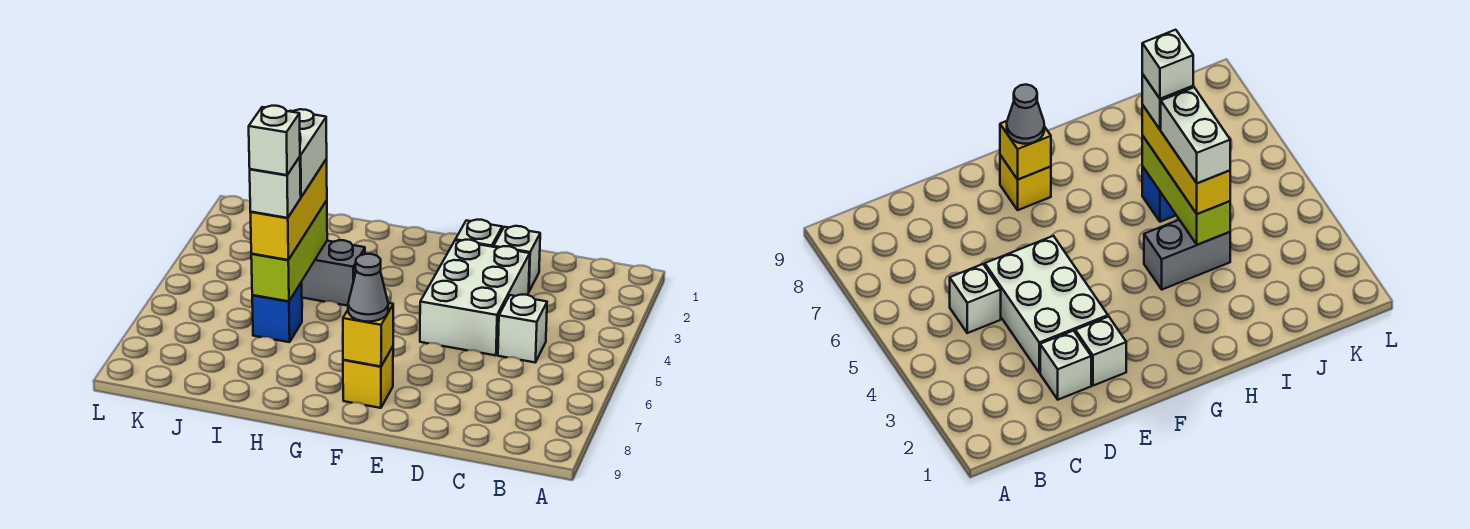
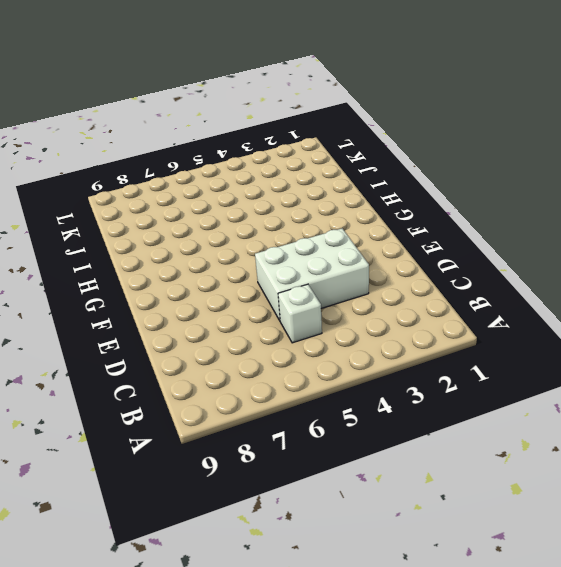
none -> white brick D2 level 1
none -> white brick E2 level 1
none -> yellow brick F8 level 1

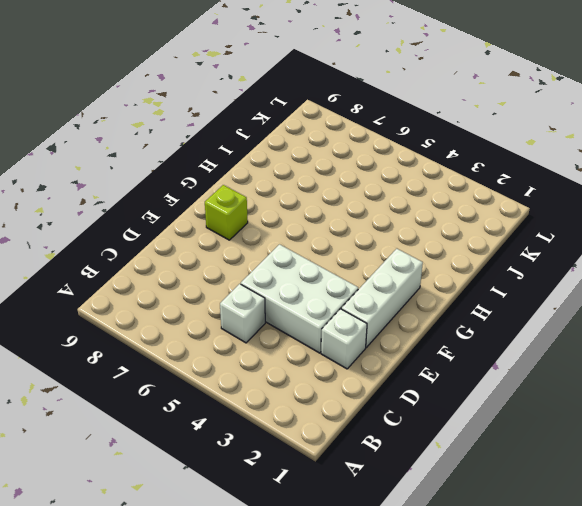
white brick E2:G2 level 1 -> white brick E2 level 1
lime brick F8 level 1 -> yellow brick F8 level 1
none -> grey brick H4:I4 level 1
none -> blue brick I6 level 1
none -> yellow brick F8 level 2

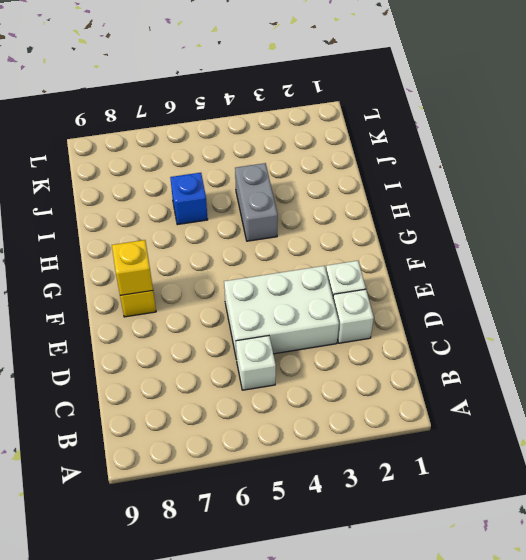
none -> lime brick I4:I6 level 2
none -> grey cone F8 level 3
none -> yellow brick I4:I6 level 3

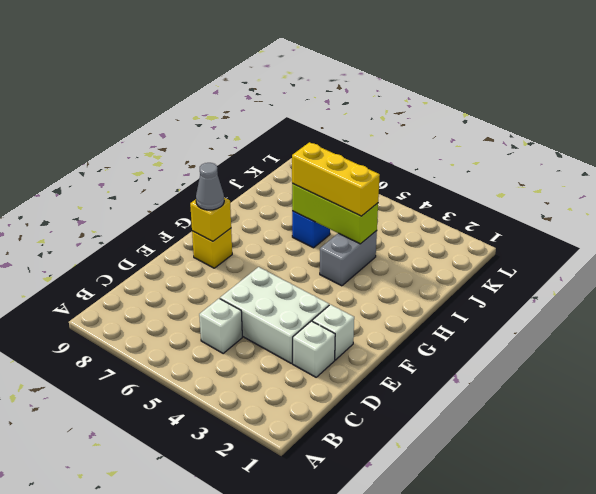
none -> white brick I4:I5 level 4
none -> white brick I6 level 4
none -> white brick I6 level 5

